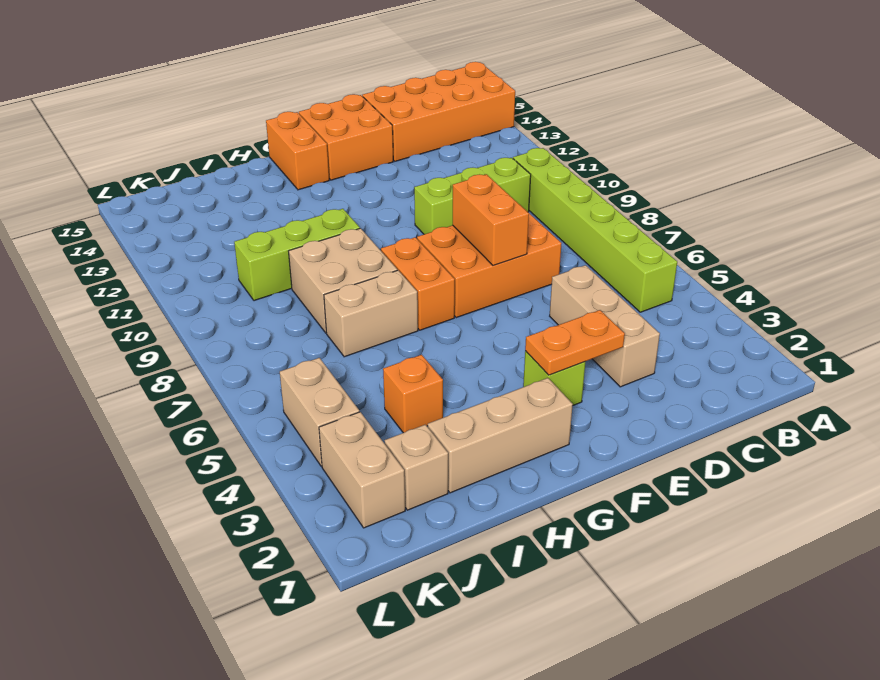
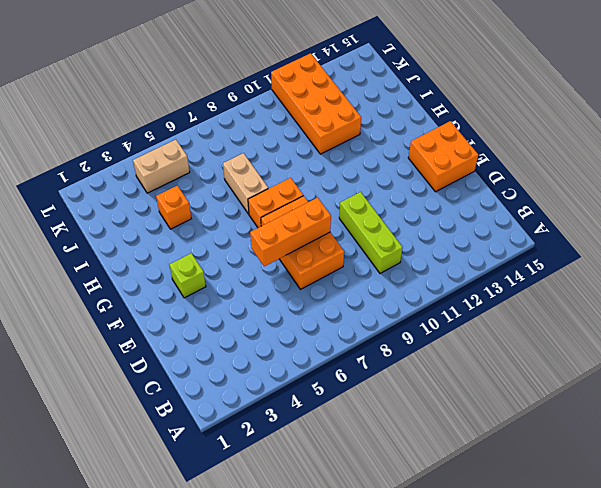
orange brick E6:E8 level 2 -> orange brick E7:E8 level 2
orange brick I11:L12 level 1 -> orange brick A14:D15 level 1
none -> lime brick B5:B10 level 1
none -> tan brick D3:D5 level 1
none -> tan brick G2:I2 level 1

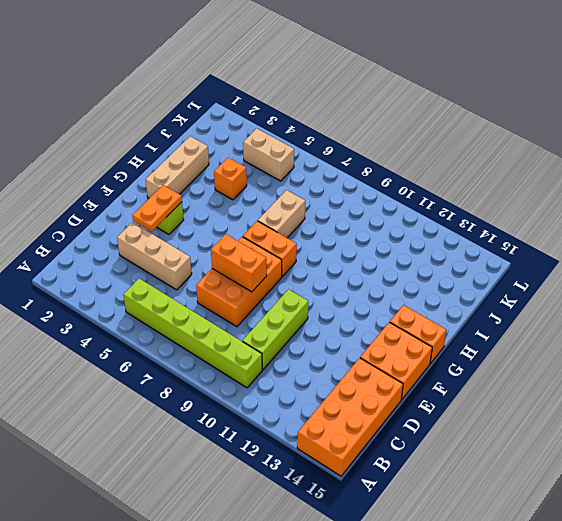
none -> tan brick H8:I9 level 1
none -> lime brick H10:J10 level 1
none -> tan brick J2 level 1

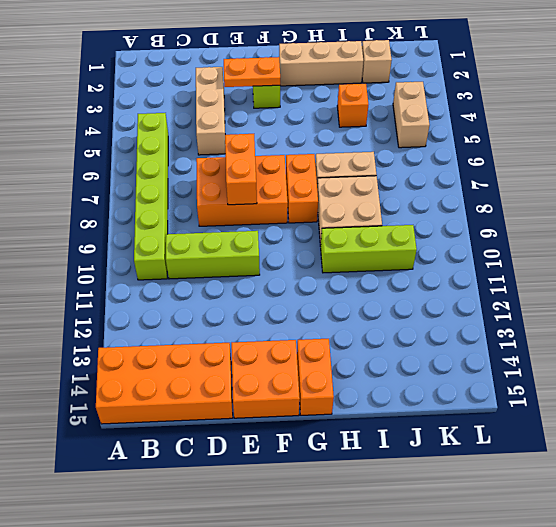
none -> tan brick K2:K3 level 1

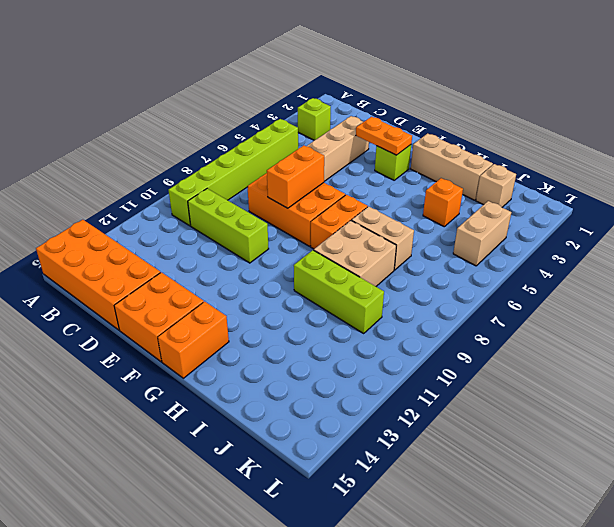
lime brick B3 level 1 -> none
none -> tan brick K2:K3 level 1

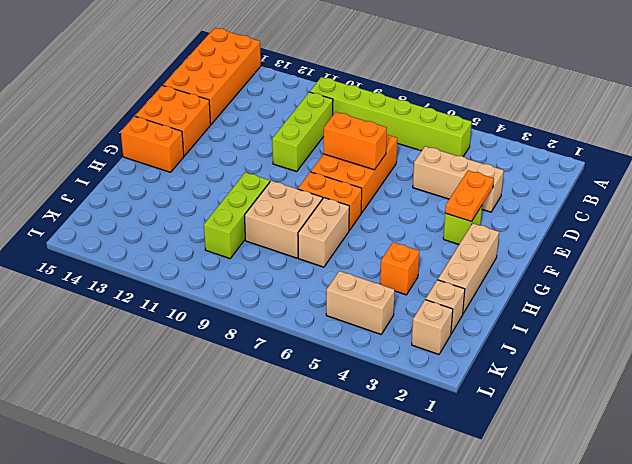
tan brick K2 level 1 -> tan brick K2:K3 level 1

